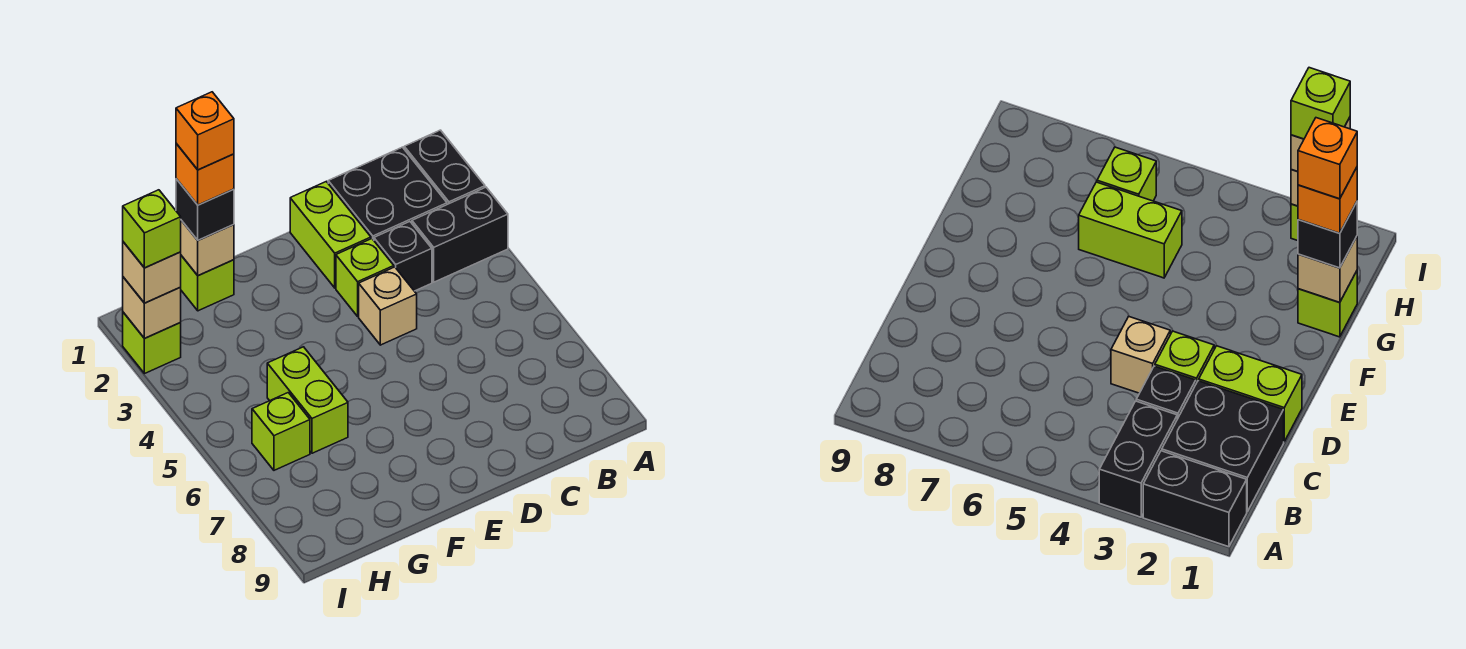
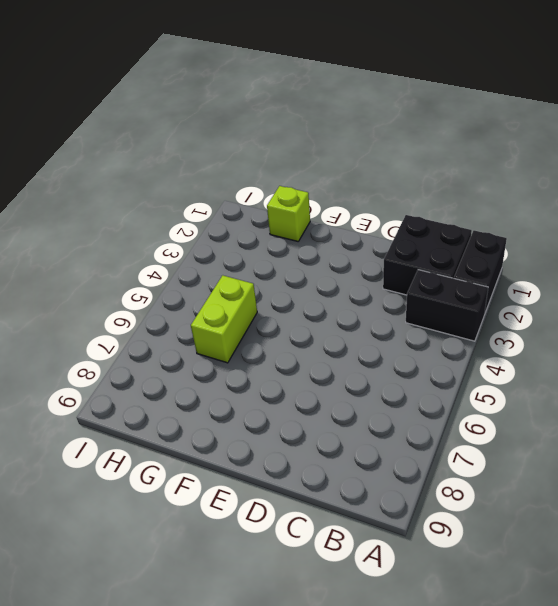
none -> black brick C3 level 1
none -> lime brick D1:D2 level 1
none -> lime brick D3 level 1

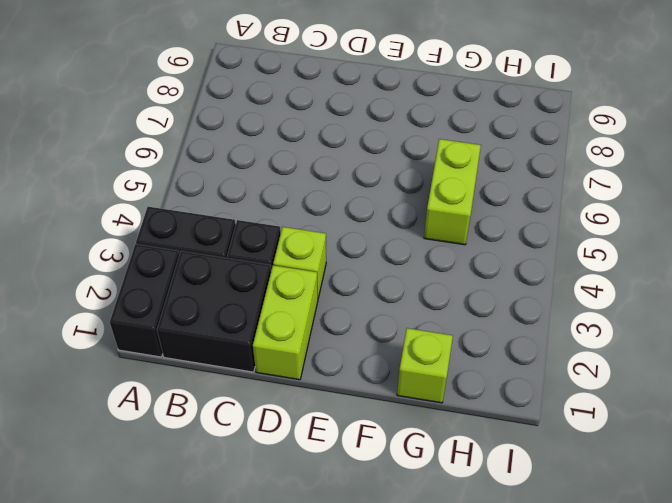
none -> tan brick D4 level 1
none -> lime brick H6 level 1
none -> lime brick I2 level 1

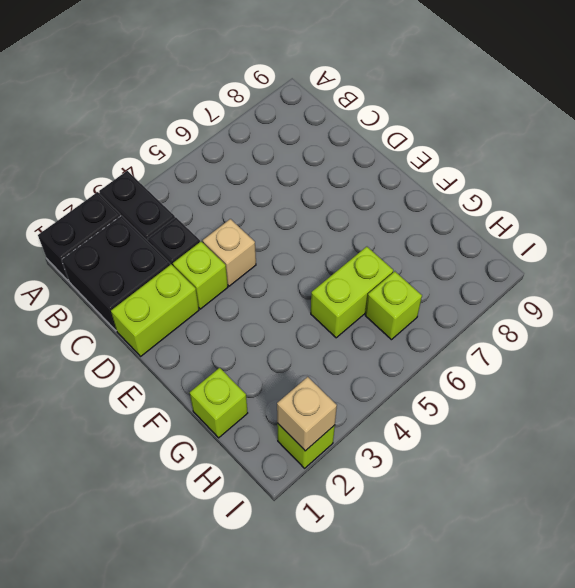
none -> tan brick G1 level 2
none -> black brick G1 level 3
none -> tan brick I2 level 3

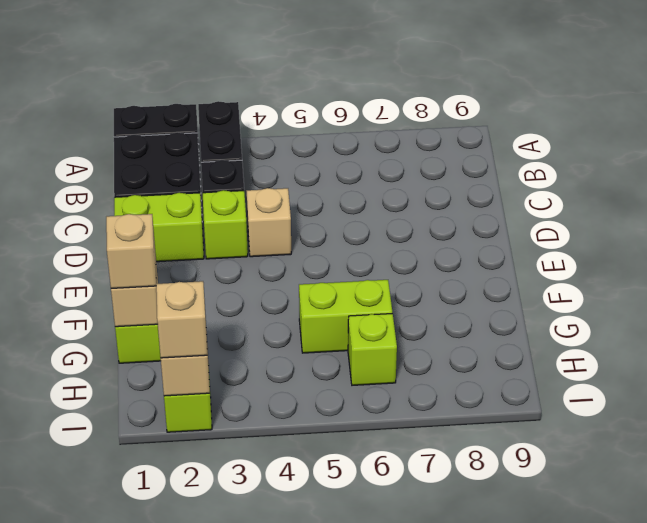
tan brick G1 level 3 -> black brick G1 level 3
none -> orange brick G1 level 4
none -> lime brick I2 level 4
none -> orange brick G1 level 5

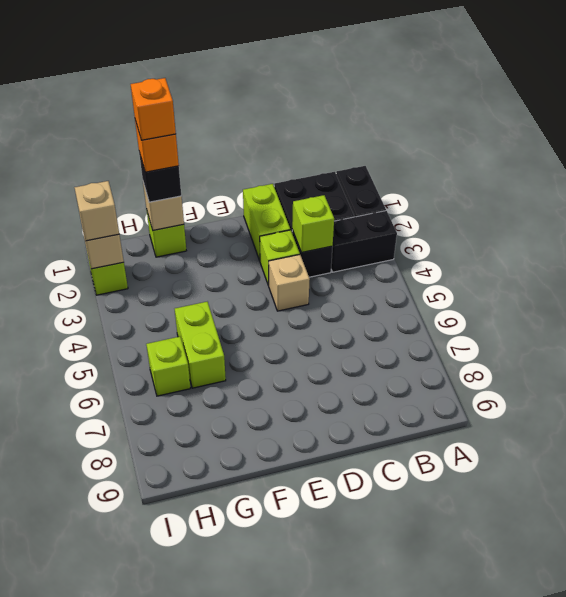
lime brick C3 level 2 -> lime brick I2 level 4

